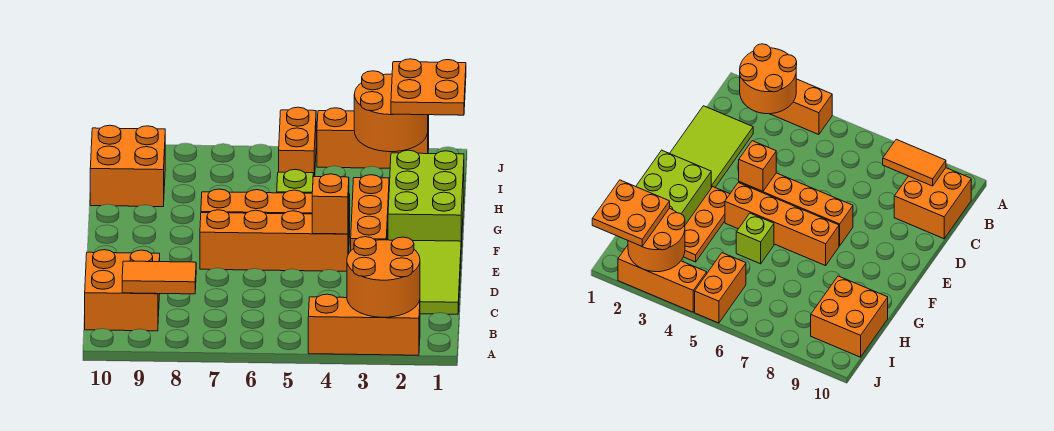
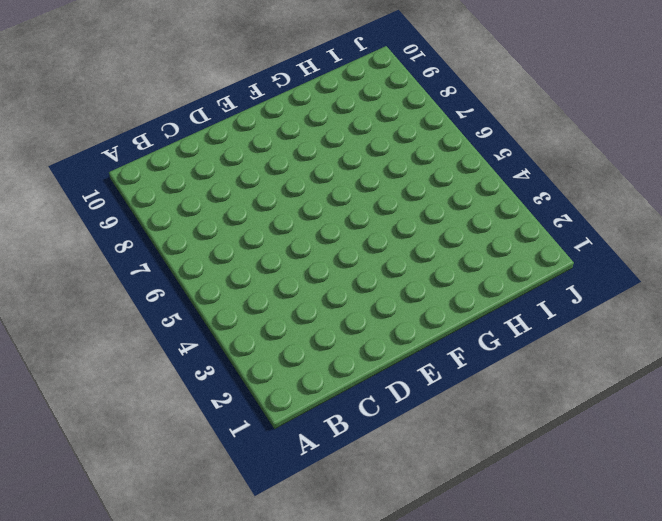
none -> orange brick A2:A4 level 1
none -> orange brick B9:C10 level 1
none -> lime tile C1:E2 level 1

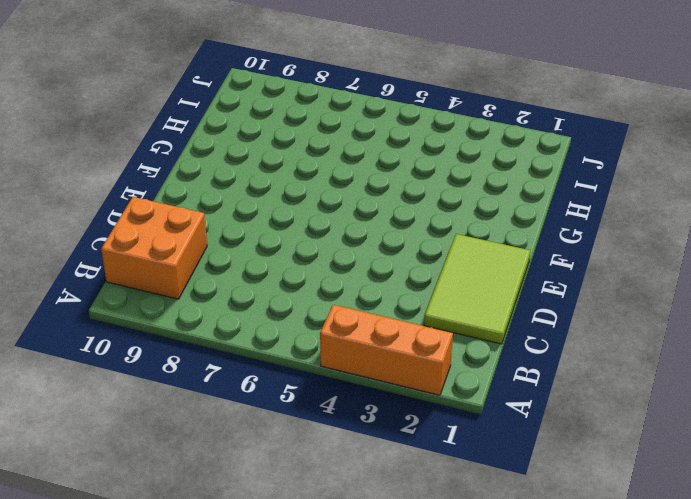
none -> orange brick E4:E7 level 1
none -> lime brick F1:H2 level 1
none -> orange plate F3:H3 level 1

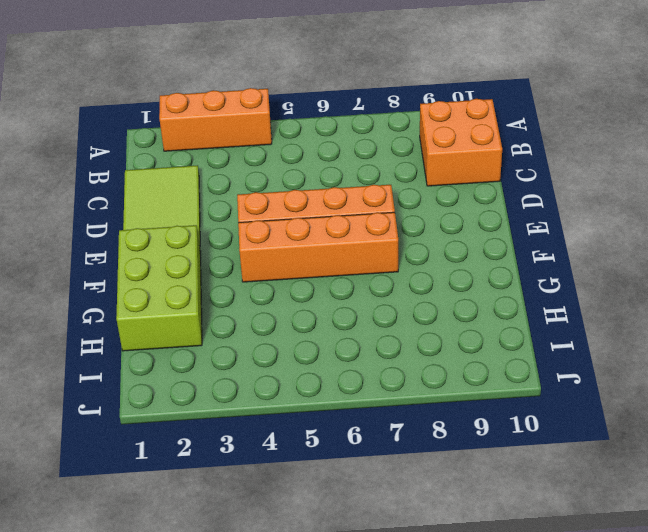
none -> orange plate F3:H3 level 1
none -> lime brick G5 level 1
none -> orange brick H9:I10 level 1

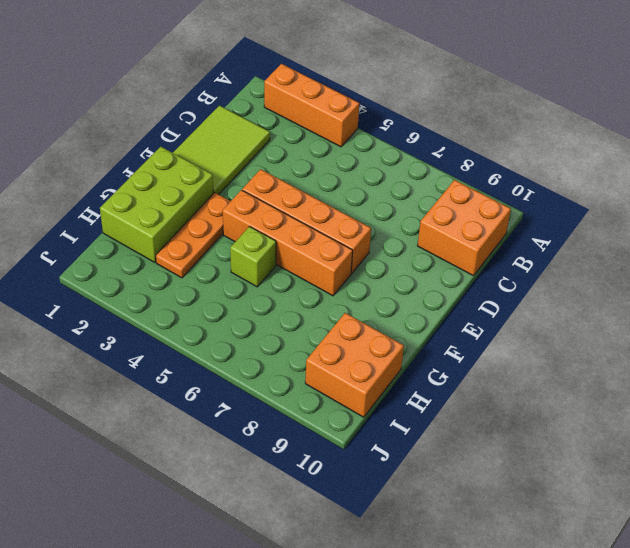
none -> orange brick I5:J5 level 1
none -> orange brick J2:J4 level 1
none -> orange round brick A2:B3 level 2

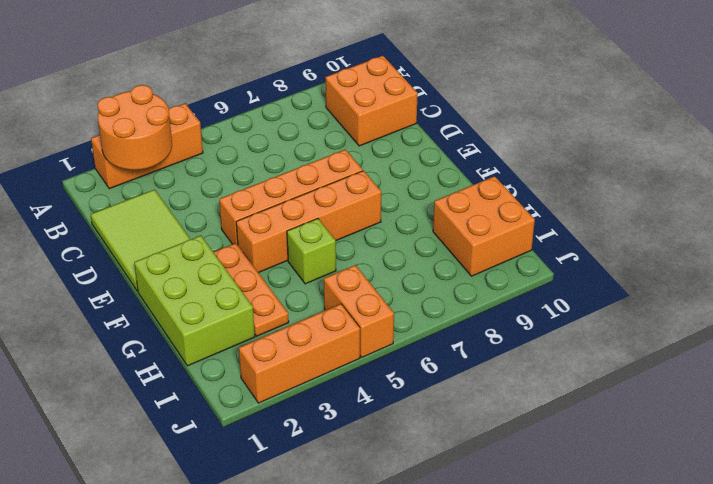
none -> orange tile B8:B9 level 2
none -> orange brick E4 level 2
none -> orange round brick I2:J3 level 2

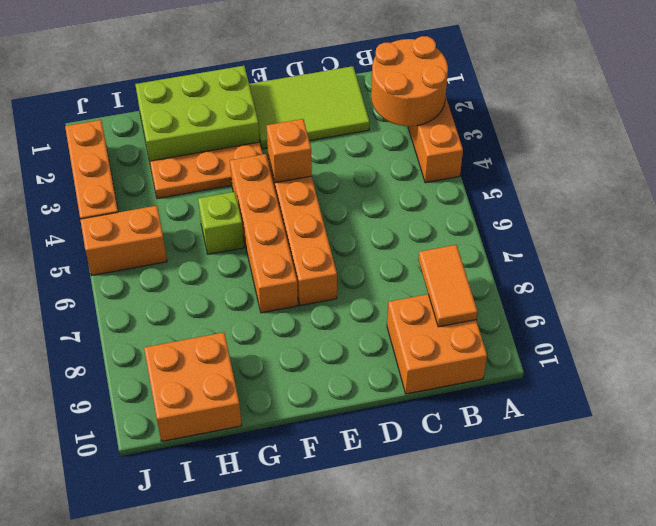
none -> orange round brick I2:J3 level 2
none -> orange plate I1:J2 level 3

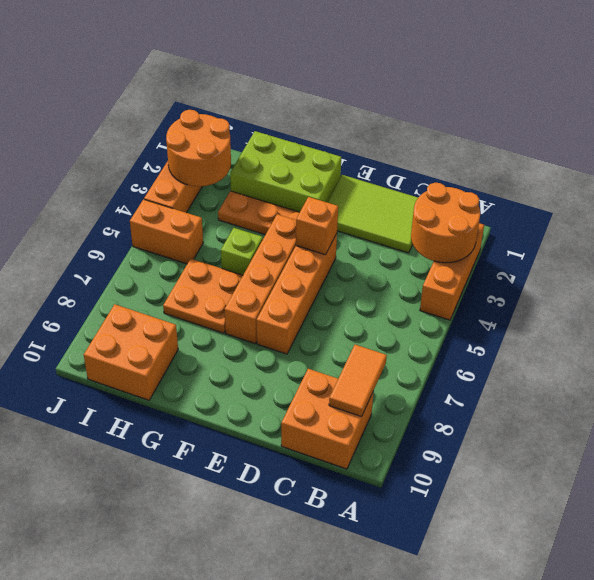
orange plate G6:H7 level 1 -> orange plate I1:J2 level 3

